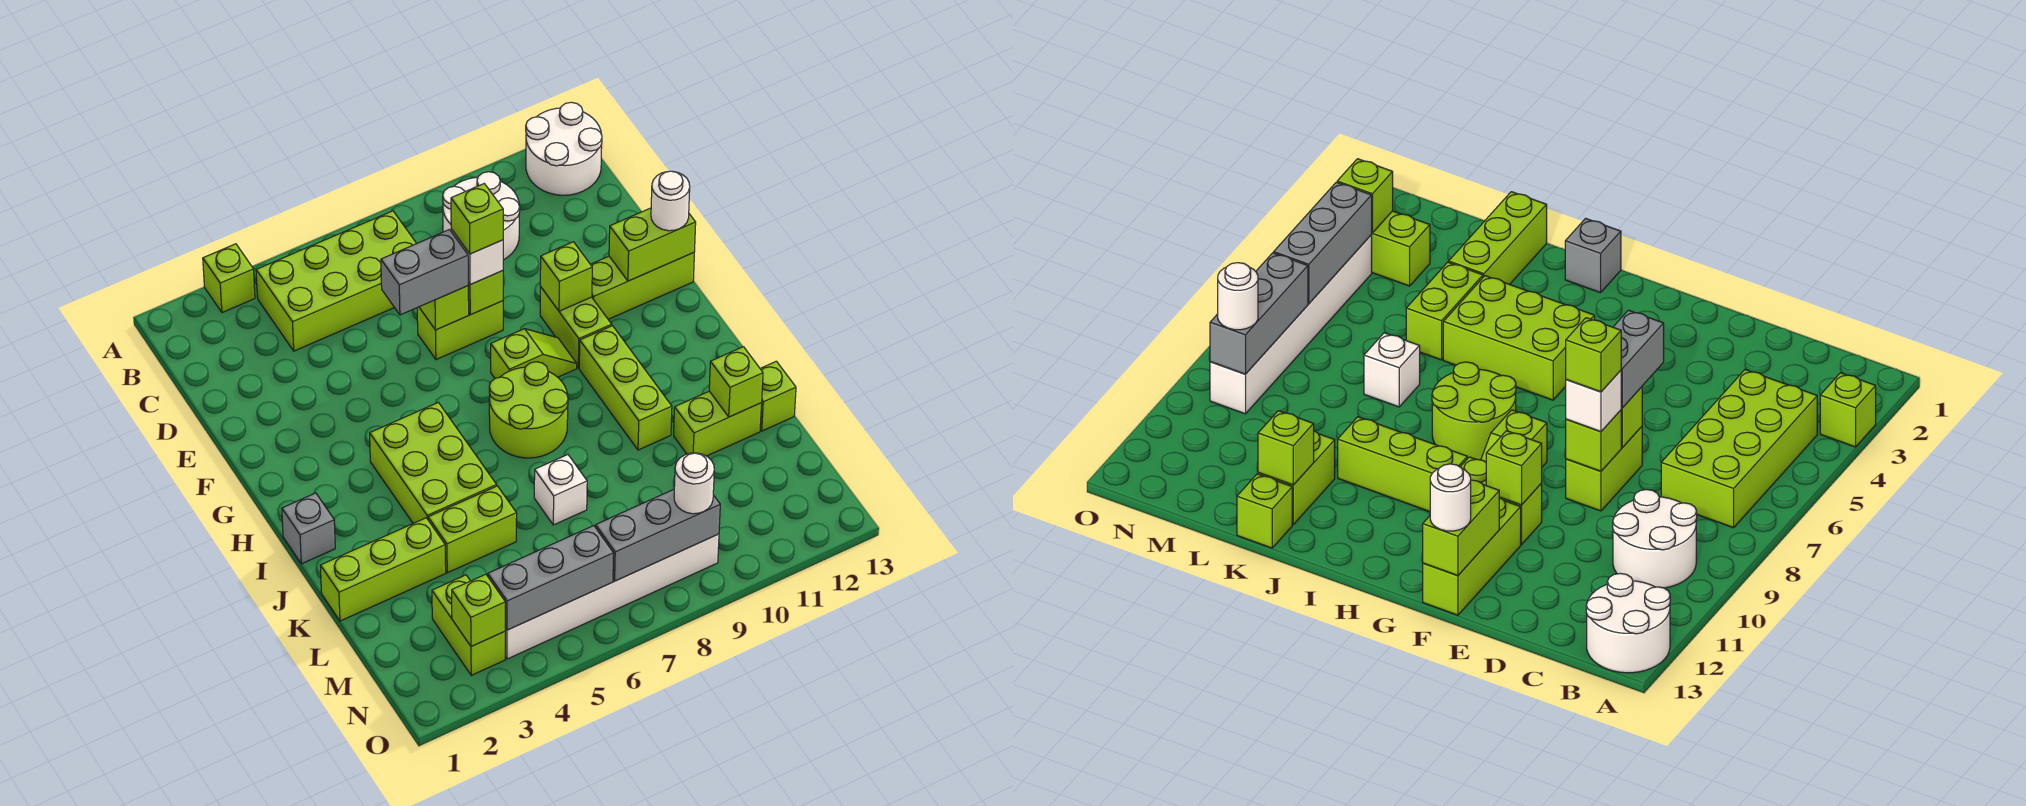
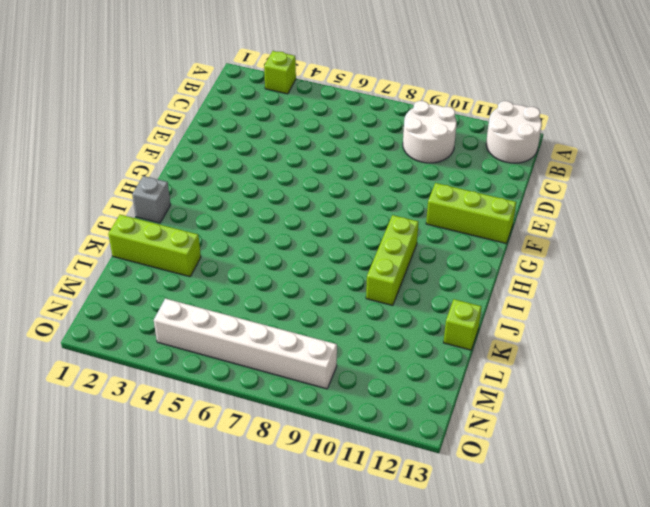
none -> lime brick B4:C7 level 1
none -> lime brick E7:E8 level 1
none -> lime brick F10:G10 level 1
none -> lime slope G8:G9 level 1 top 8

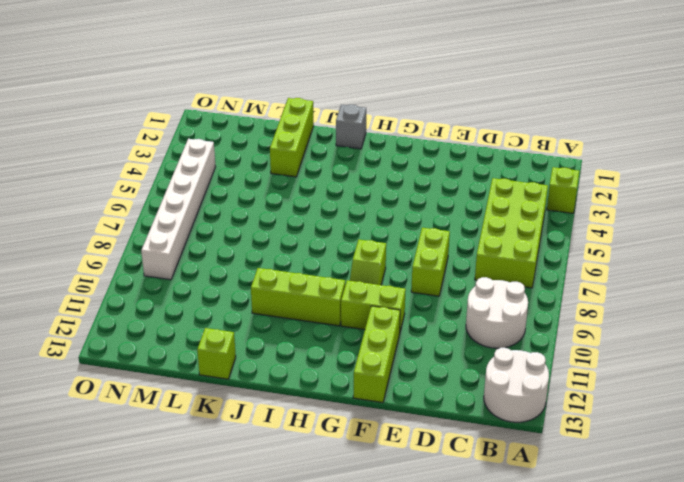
none -> lime brick H4:J5 level 1
none -> lime round brick H7:I8 level 1
none -> lime brick K4:K5 level 1
none -> white brick K7 level 1

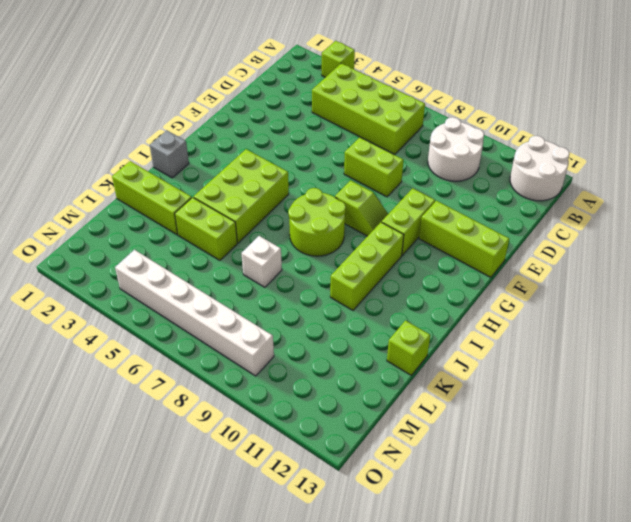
none -> lime brick K11:K12 level 1
none -> lime brick M3:N3 level 1
none -> lime brick E7 level 2
none -> lime brick E8 level 2

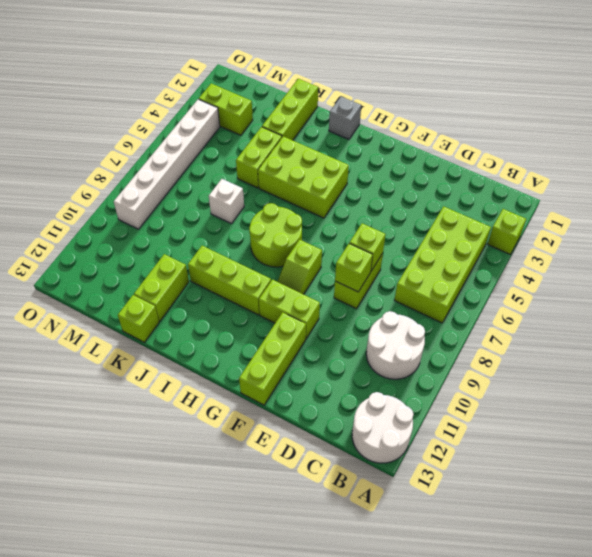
none -> lime brick F10 level 2
none -> lime brick F12:F13 level 2
none -> lime brick K12 level 2
none -> lime brick N3 level 2

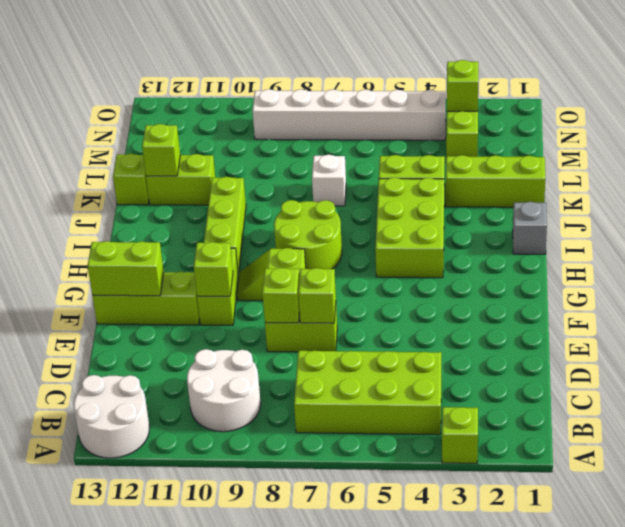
none -> grey brick N4:N6 level 2
none -> grey brick N7:N9 level 2
none -> grey brick E6:E7 level 3
none -> white brick E8 level 3

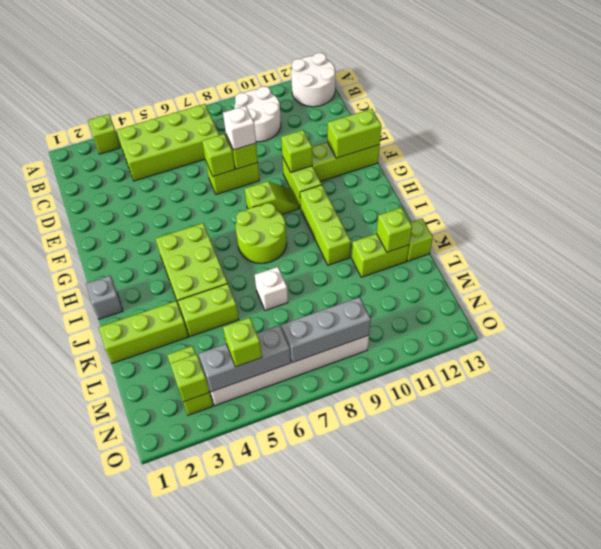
lime brick N5 level 3 -> lime brick E8 level 4
none -> grey brick E6:E7 level 3
none -> white round brick F13 level 3
none -> white round brick N9 level 3

